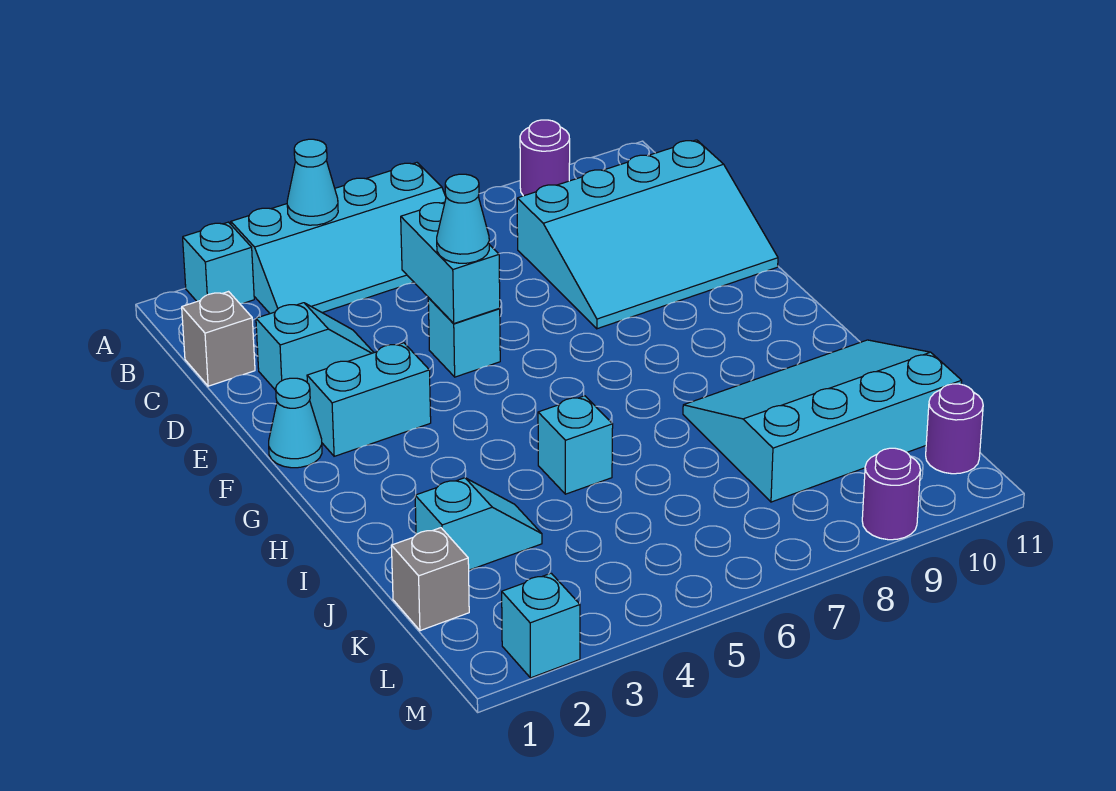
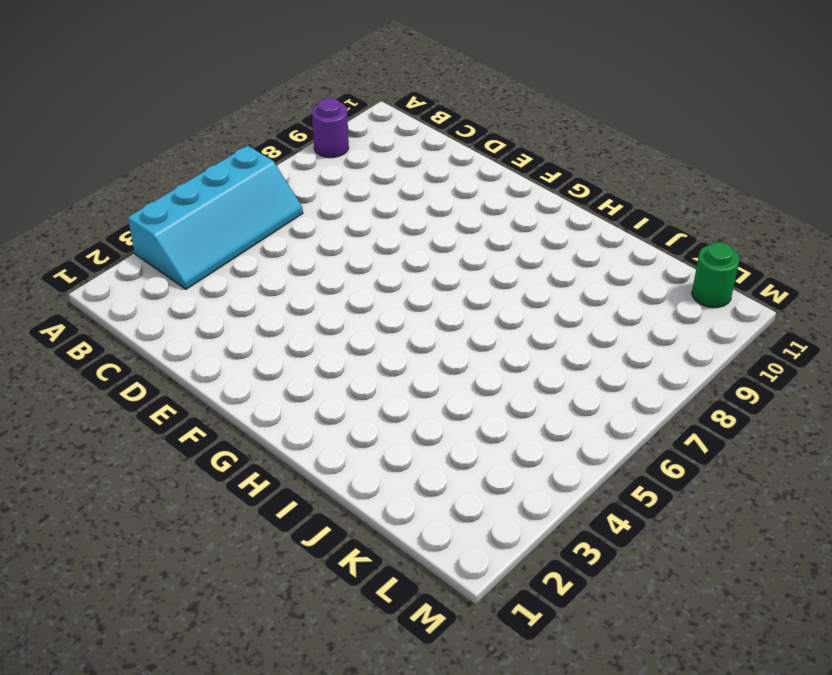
green round brick L11 level 1 -> purple round brick L11 level 1
none -> cyan brick A2 level 1
none -> grey brick C1 level 1
none -> cyan slope C8:E11 level 1 top C

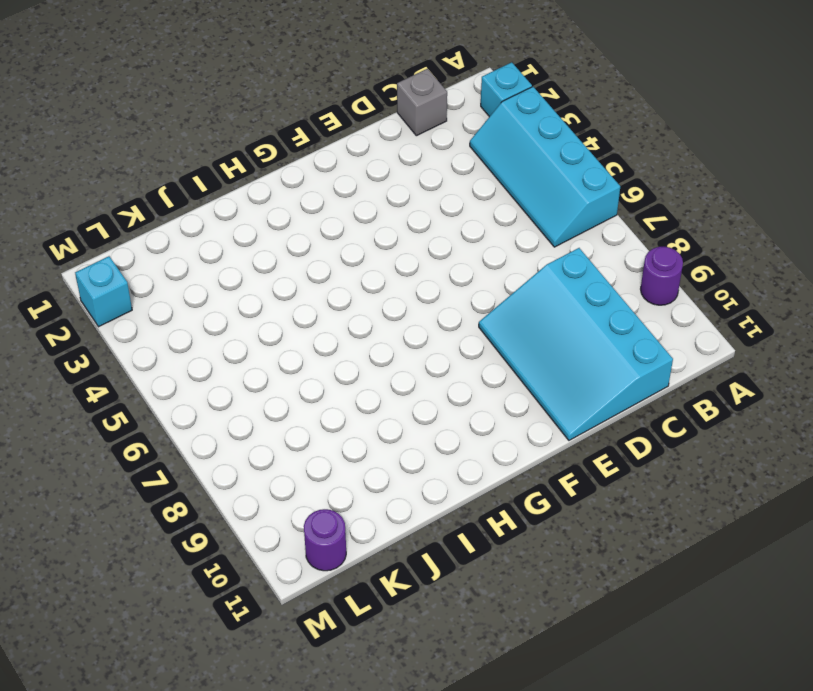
none -> cyan slope D2:D3 level 1 top 2
none -> cyan brick E5 level 1
none -> cyan cone F1 level 1

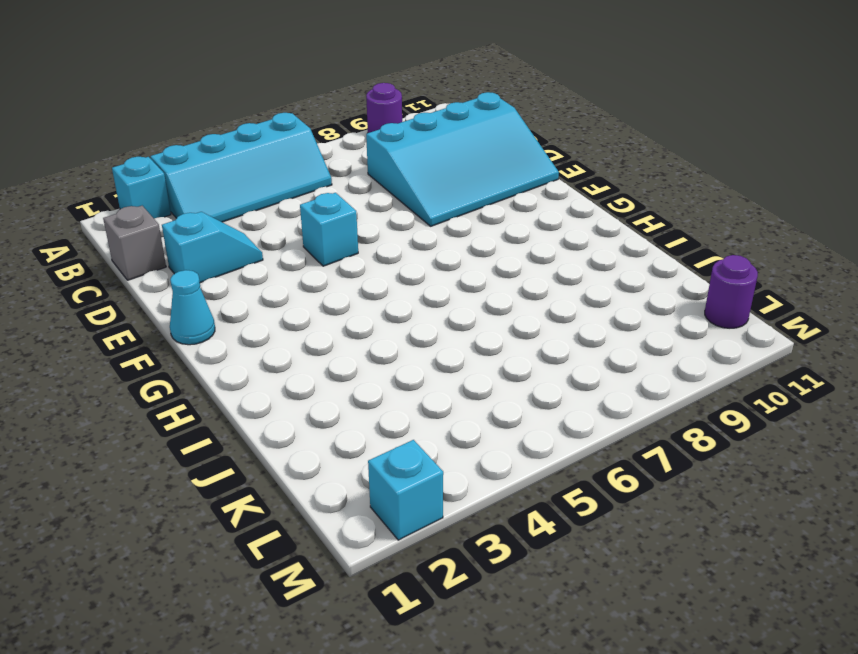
none -> cyan brick F2:F3 level 1
none -> cyan brick I5 level 1
none -> cyan slope I8:K11 level 1 top K

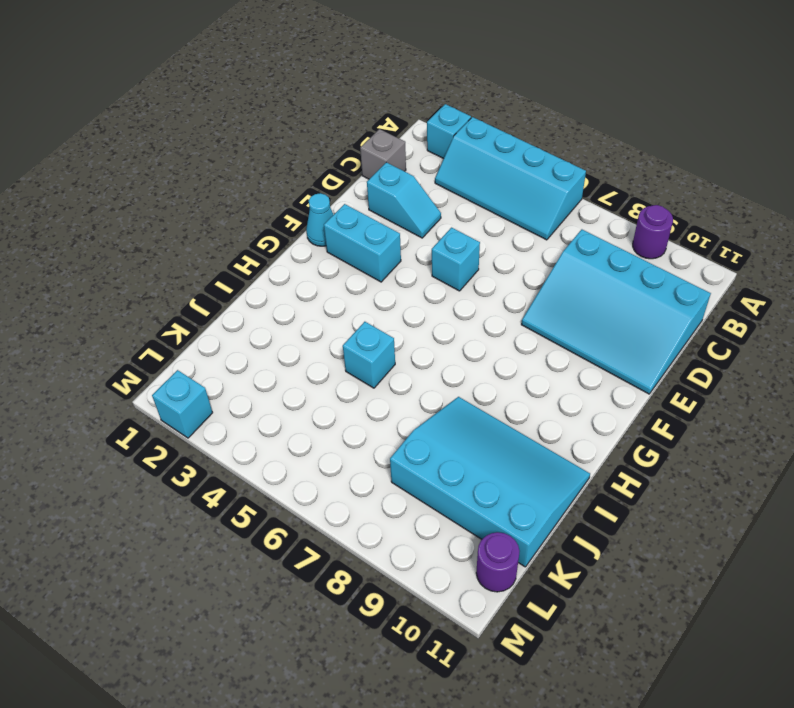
none -> cyan slope J2:J3 level 1 top 2
none -> grey brick K1 level 1
none -> purple round brick M9 level 1

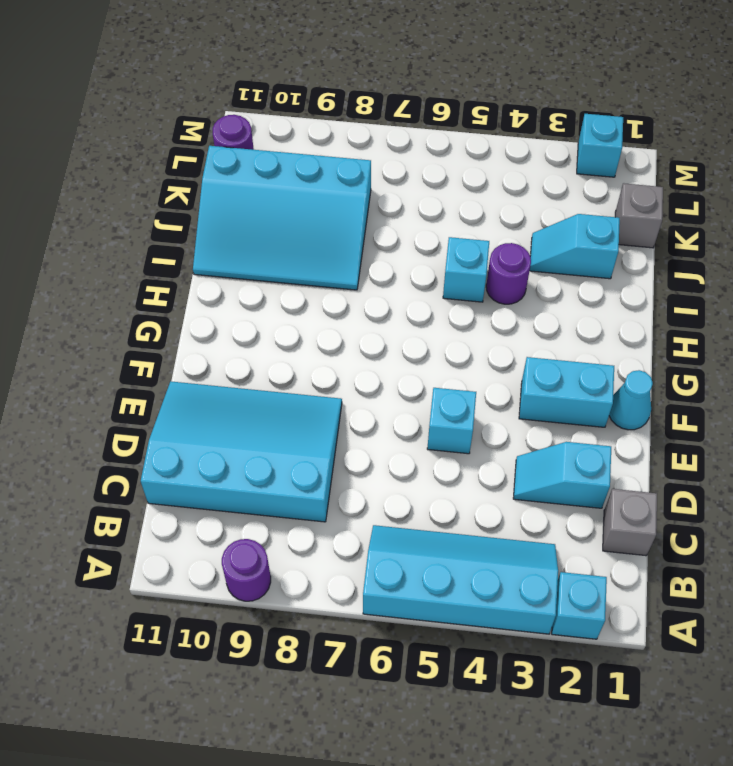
purple round brick I4 level 1 -> purple round brick M9 level 1
none -> cyan cone A4 level 2
none -> cyan brick D5:E5 level 2
none -> cyan cone E5 level 3

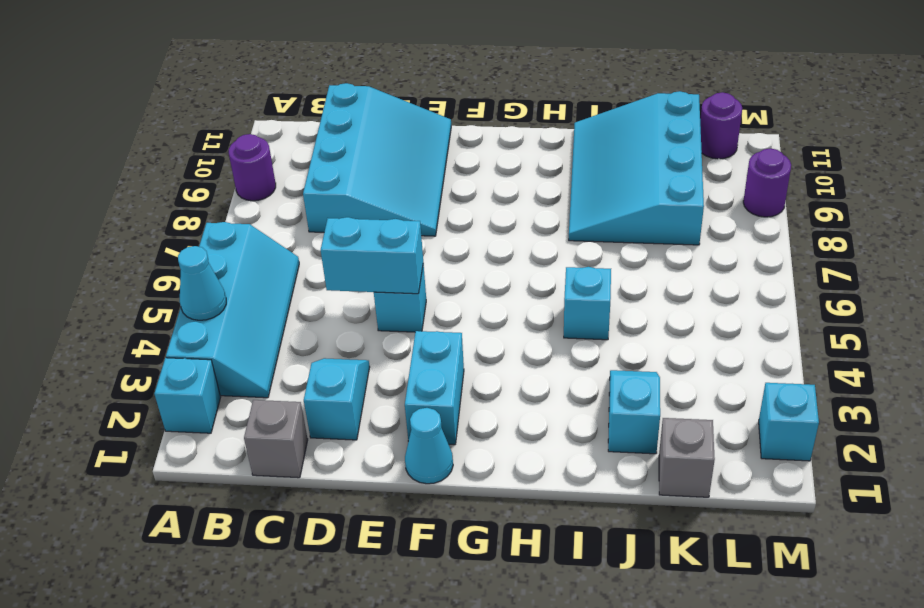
none -> cyan cone E5 level 3

